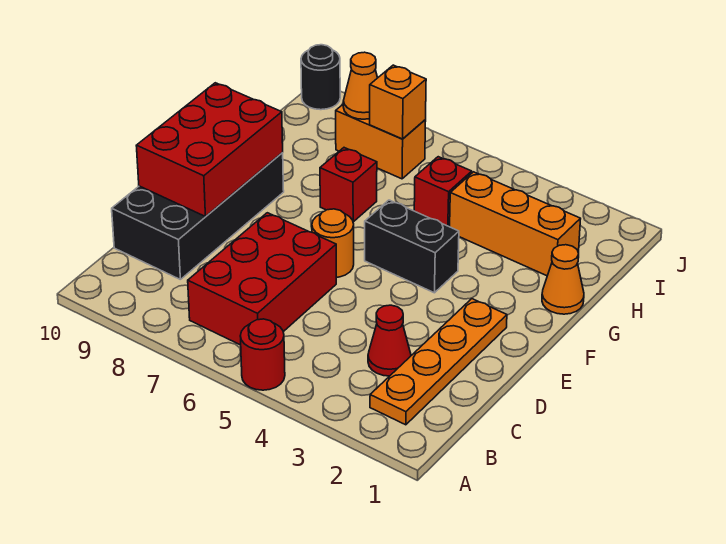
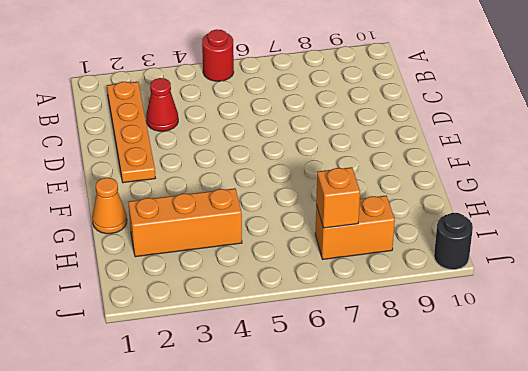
none -> red brick B6:D7 level 1
none -> black brick C9:F10 level 1
none -> orange round brick E6 level 1

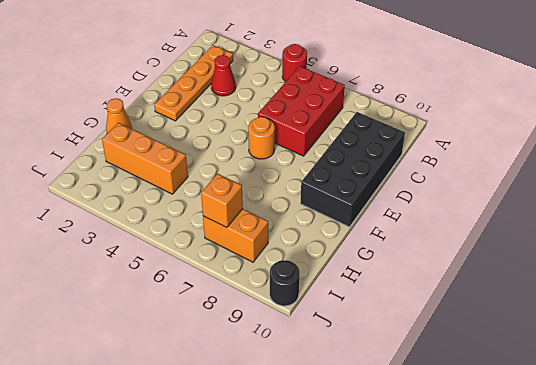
none -> black brick F4:F5 level 1
none -> red brick G7 level 1
none -> red brick H5 level 1

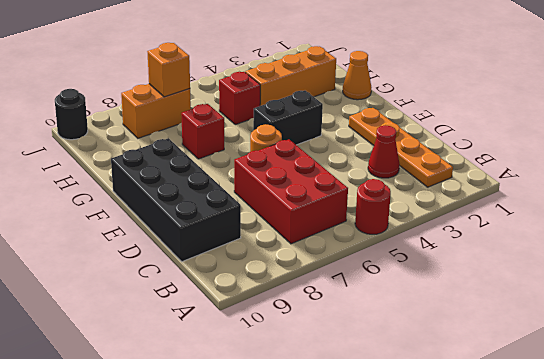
none -> red brick D9:F10 level 2
none -> orange cone I8 level 2

